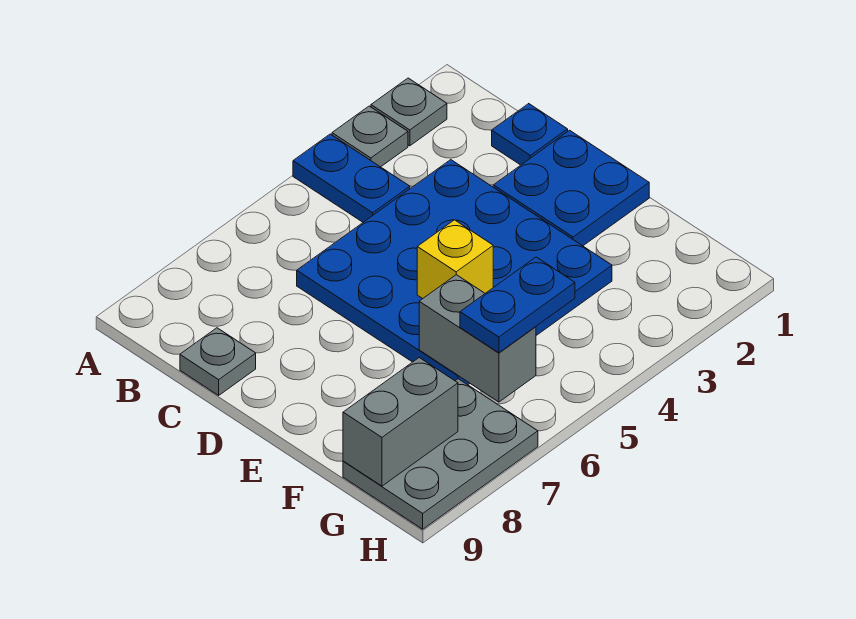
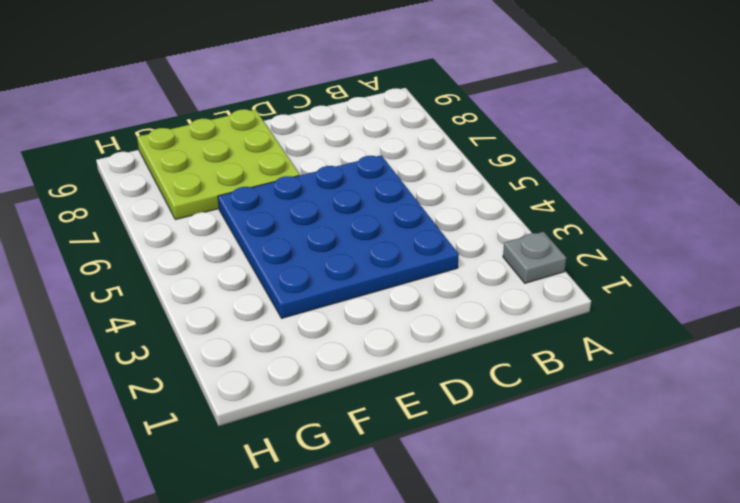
lime plate E7:G9 level 1 -> grey plate G7:H9 level 1
none -> grey plate A3 level 1
none -> blue plate A4:B4 level 1
none -> blue plate C1 level 1

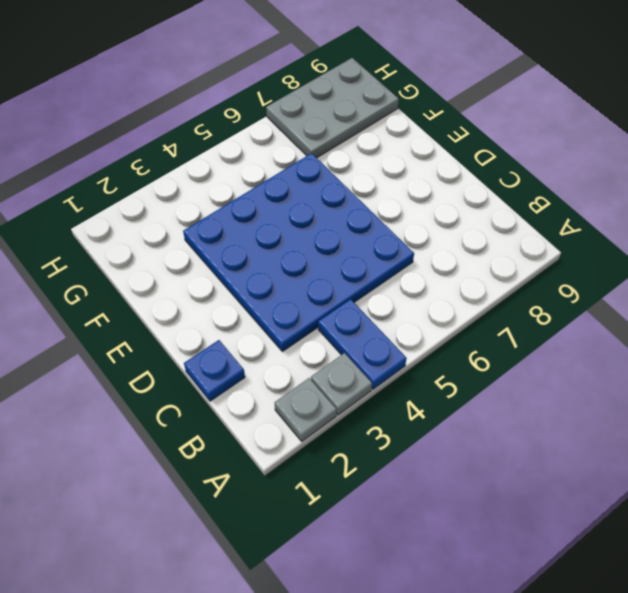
none -> grey plate C9 level 1
none -> blue plate D1:E2 level 1
none -> yellow brick E5 level 2

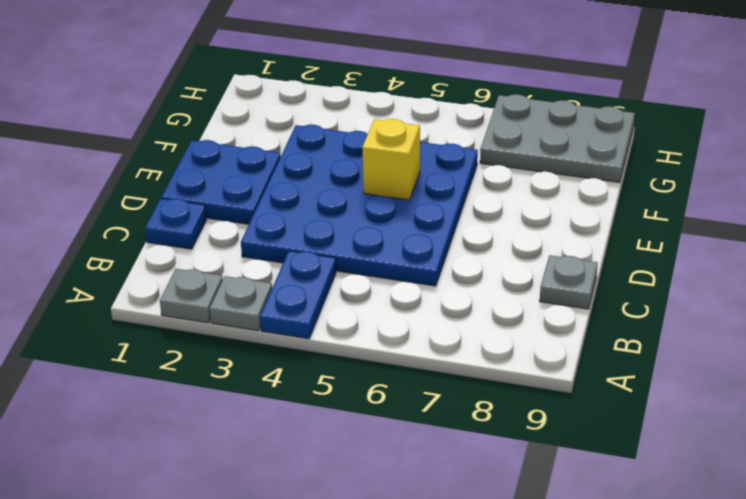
none -> grey brick F6:G6 level 2
none -> grey brick G8:G9 level 2
none -> blue plate G5:G6 level 3

